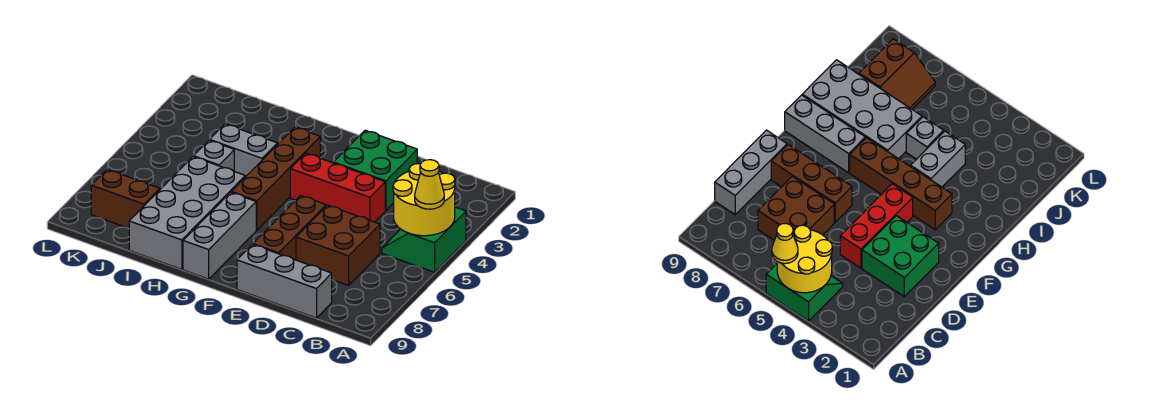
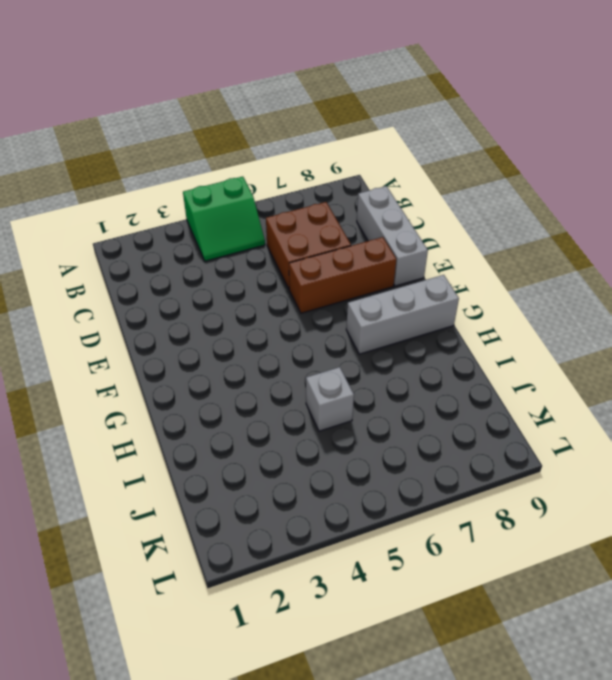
none -> green brick D2:E3 level 1
none -> red brick D4:F4 level 1
none -> brown brick G3:G6 level 1

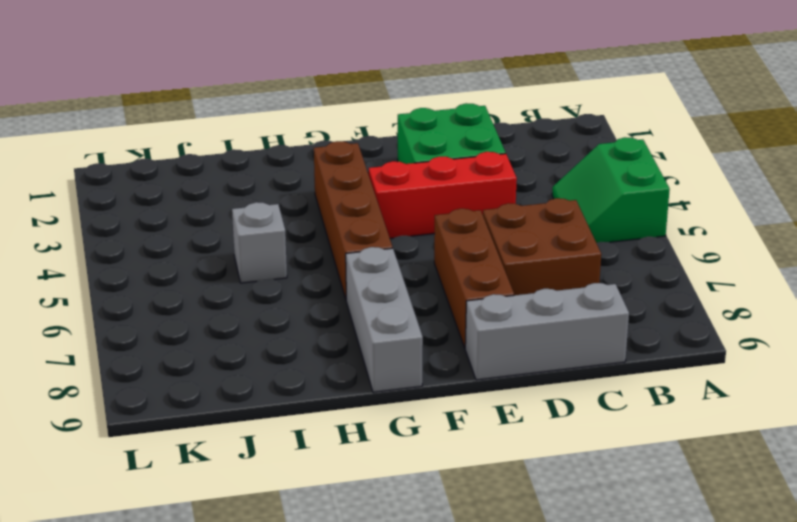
none -> grey brick H4:I4 level 1
none -> grey brick H6:I9 level 1
none -> brown slope J7:K8 level 1 top 8

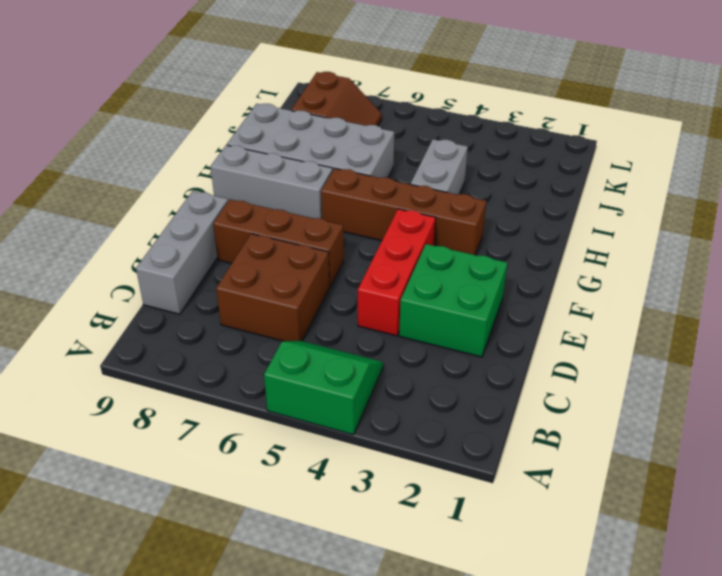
none -> grey brick I5 level 1
none -> yellow round brick A4:B5 level 2
none -> yellow cone A5 level 3

